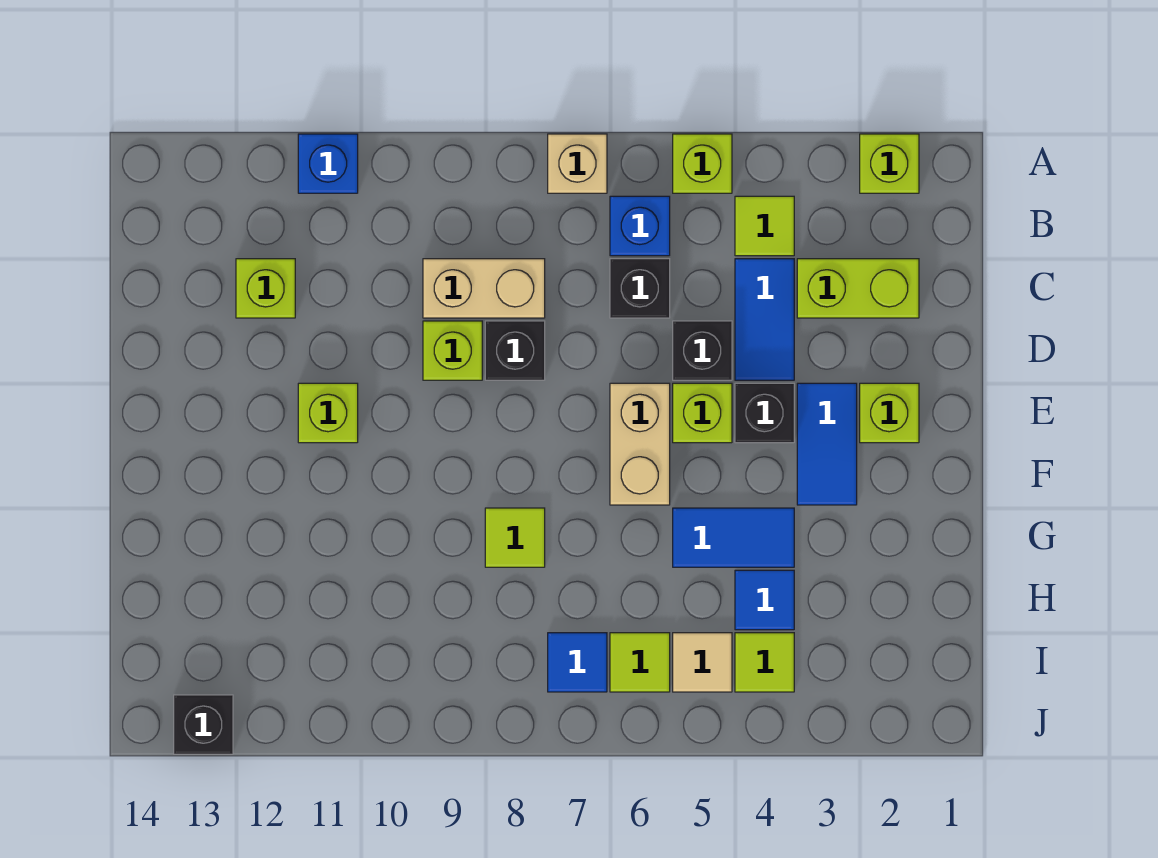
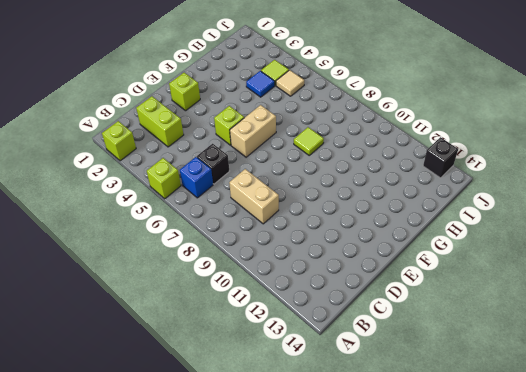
none -> tan brick A7 level 1
none -> blue brick A11 level 1
none -> lime tile B4 level 1

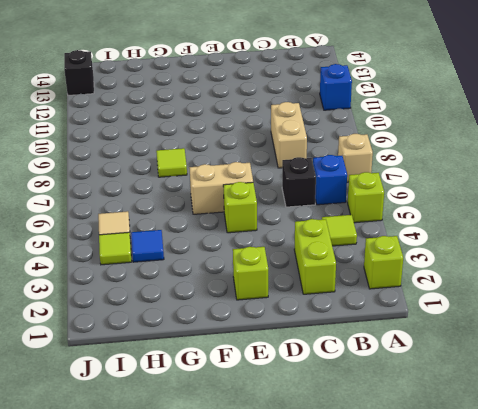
none -> blue tile C4:D4 level 1
none -> lime brick C12 level 1
none -> black brick D5 level 1

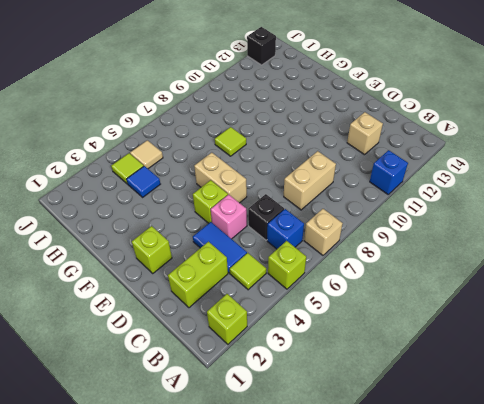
tan brick C12 level 1 -> lime brick C12 level 1
pink brick D5 level 1 -> black brick D5 level 1
none -> black brick D8 level 1
none -> lime brick D9 level 1
none -> blue tile E3:F3 level 1

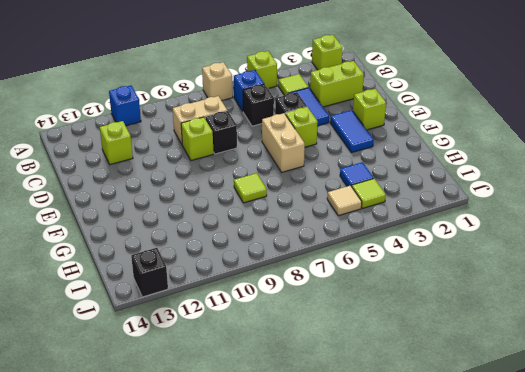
none -> black brick E4 level 1
none -> lime brick E11 level 1
none -> blue tile G4:G5 level 1

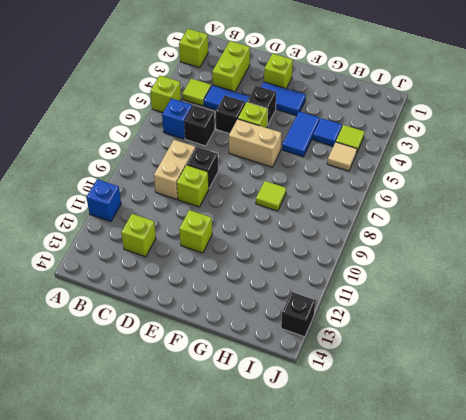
none -> tan brick A7 level 1
none -> lime tile I6 level 1
none -> blue tile I7 level 1

